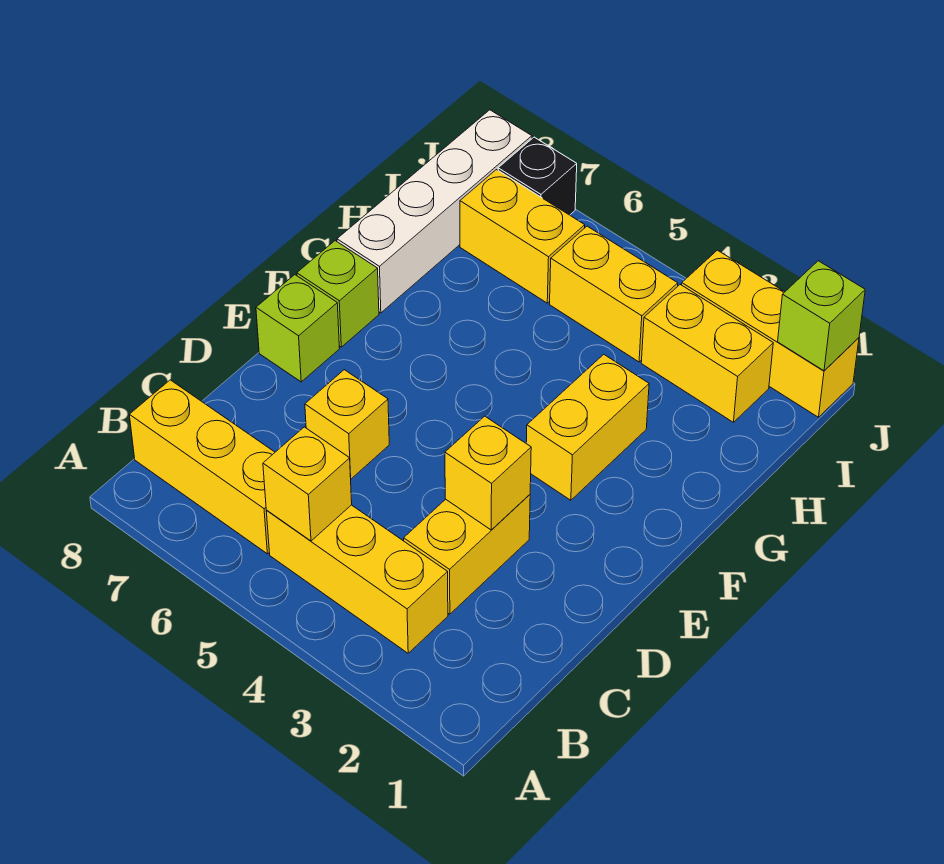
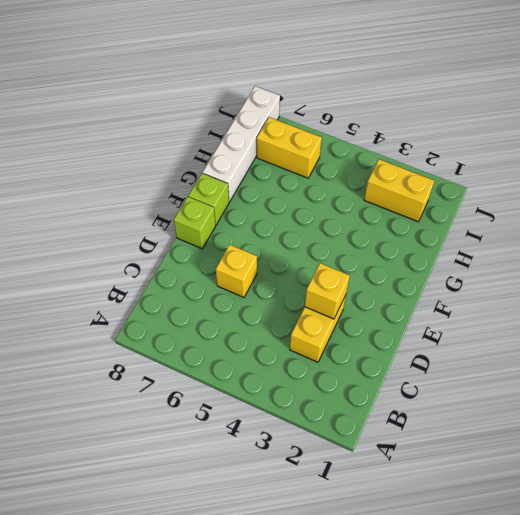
none -> yellow brick B3:B5 level 1
none -> yellow brick B6:B8 level 1
none -> yellow brick F3:G3 level 1

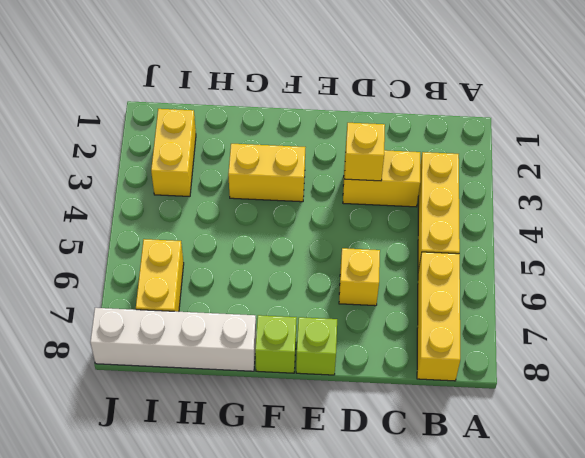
none -> yellow brick I4:I5 level 1
none -> yellow brick J1:J3 level 1
none -> black brick J7 level 1

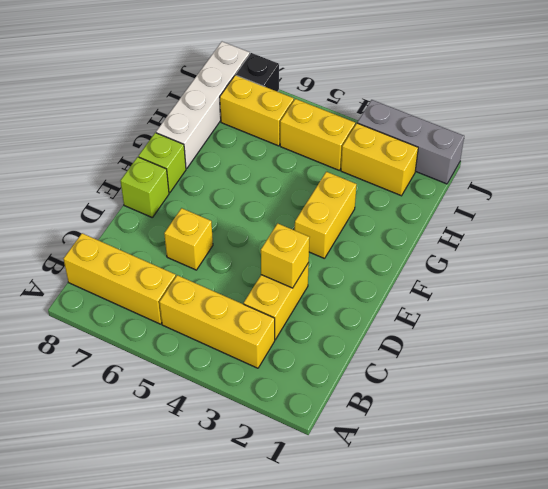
grey brick J1:J3 level 1 -> yellow brick J1:J3 level 1
none -> yellow brick B5 level 2
none -> lime brick J1 level 2

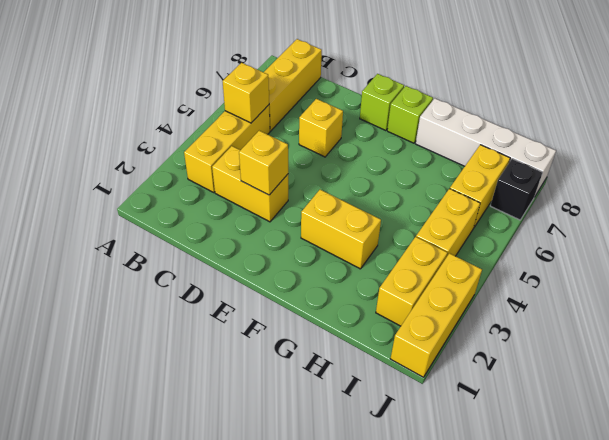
none -> lime brick J1 level 2

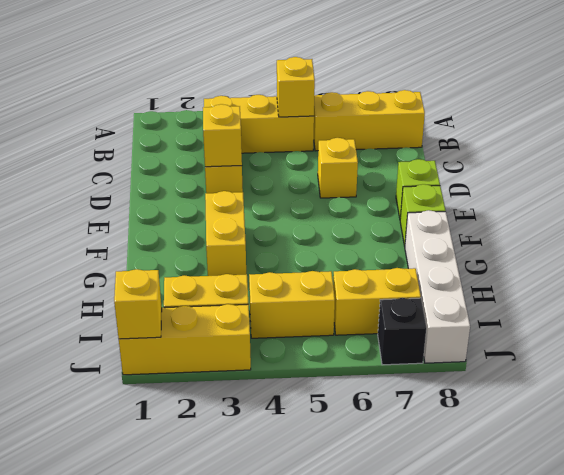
yellow brick J1 level 2 -> lime brick J1 level 2

